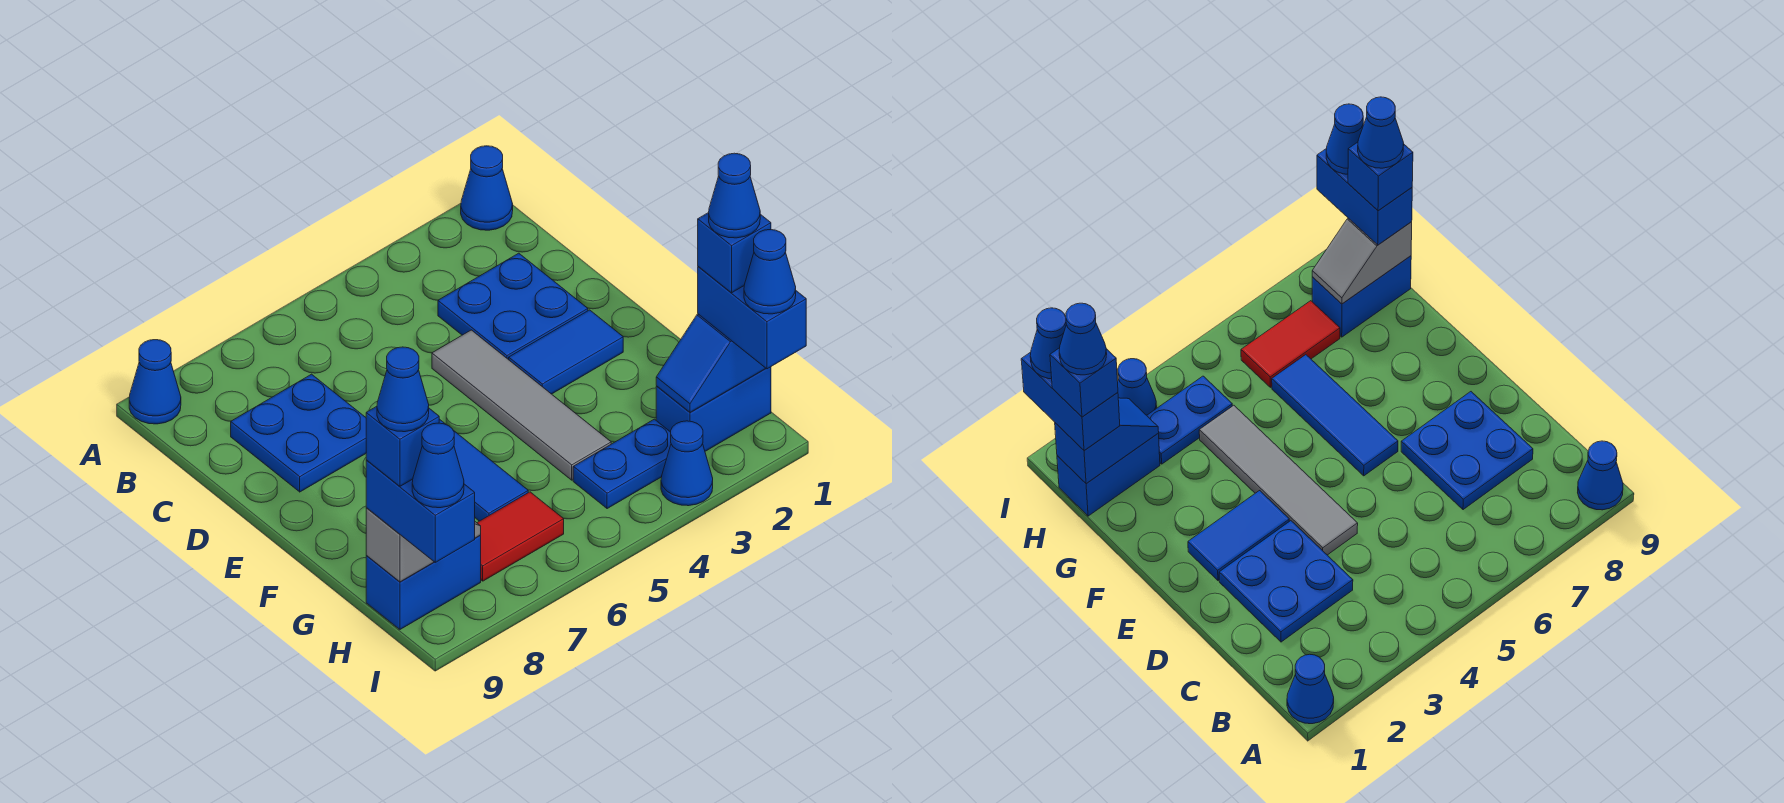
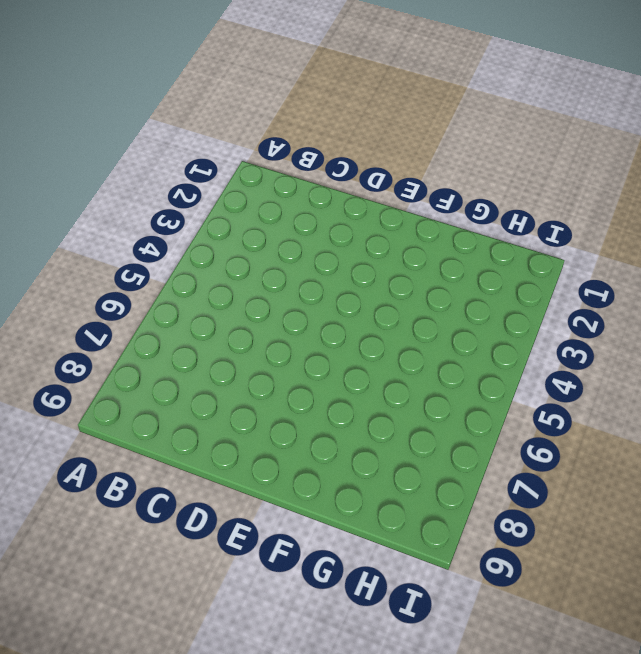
none -> blue cone A1 level 1
none -> blue cone A9 level 1
none -> blue plate C2:D3 level 1

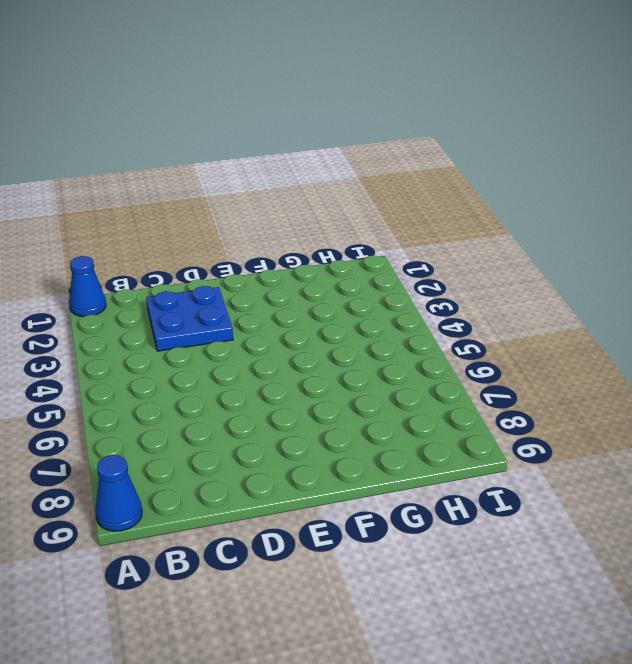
none -> blue plate C7:D8 level 1
none -> grey tile D4:G4 level 1
none -> blue tile E2:E3 level 1

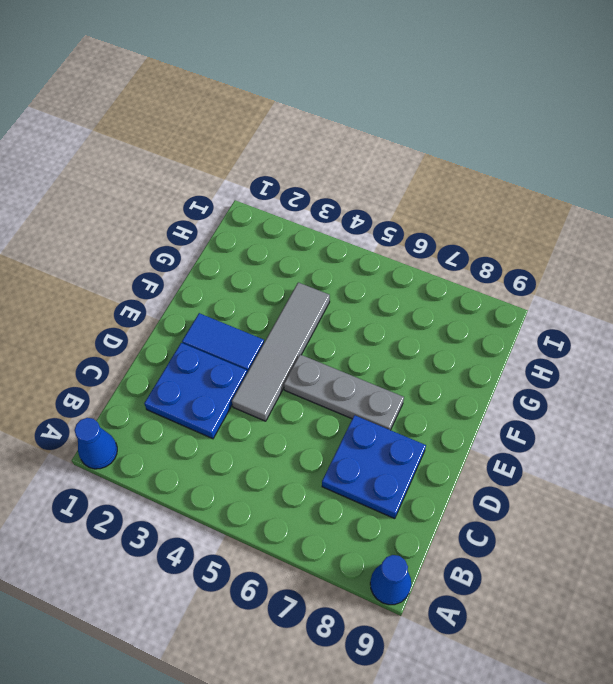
grey plate E5:E7 level 1 -> blue tile E6:G6 level 1
none -> blue brick H1:H2 level 1
none -> blue plate H3:H4 level 1
none -> red tile H6:H7 level 1

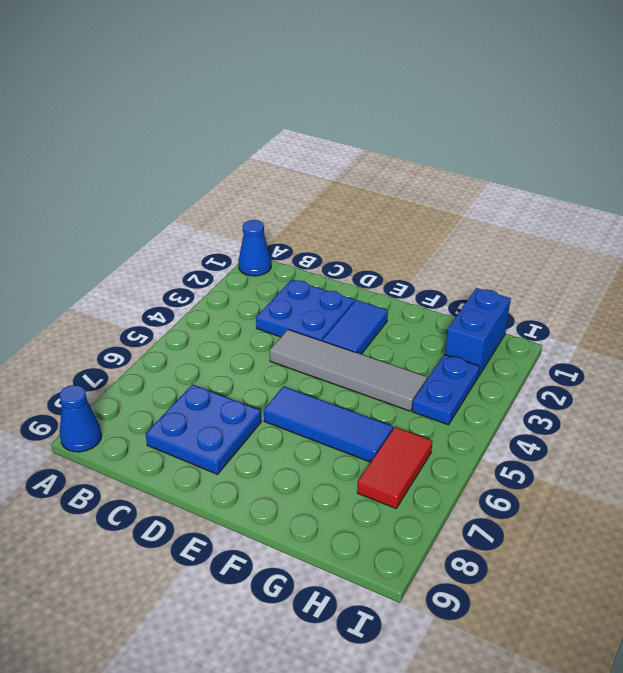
none -> blue brick H8:H9 level 1
none -> blue cone I3 level 1
none -> blue slope H1:H2 level 2 top 1

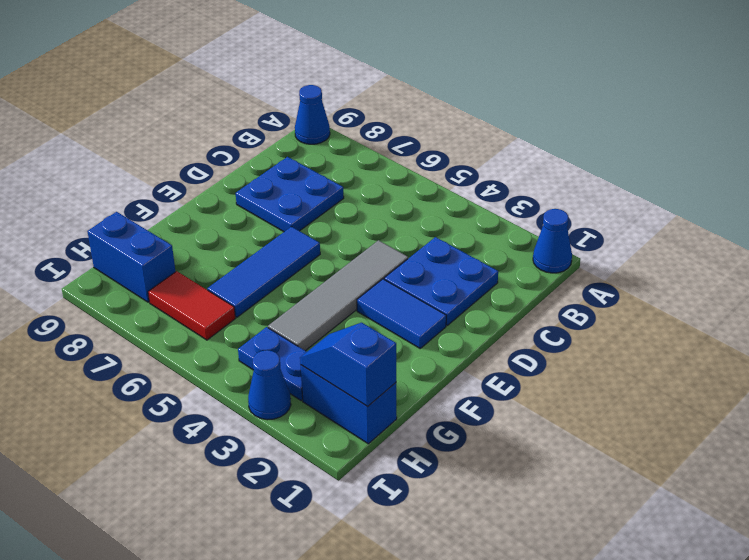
none -> grey slope H8:H9 level 2 top 9
none -> blue brick H1:I1 level 3
none -> blue brick H9:I9 level 3

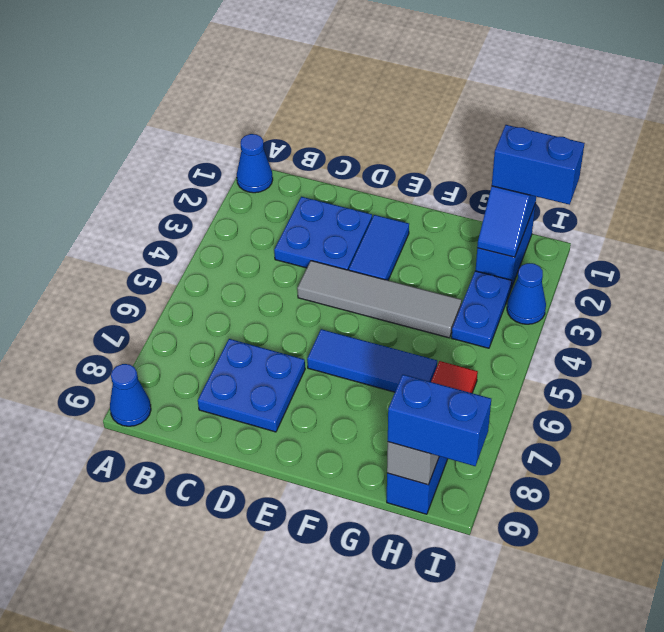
none -> blue brick H1 level 4
none -> blue brick H9 level 4
none -> blue cone I1 level 4

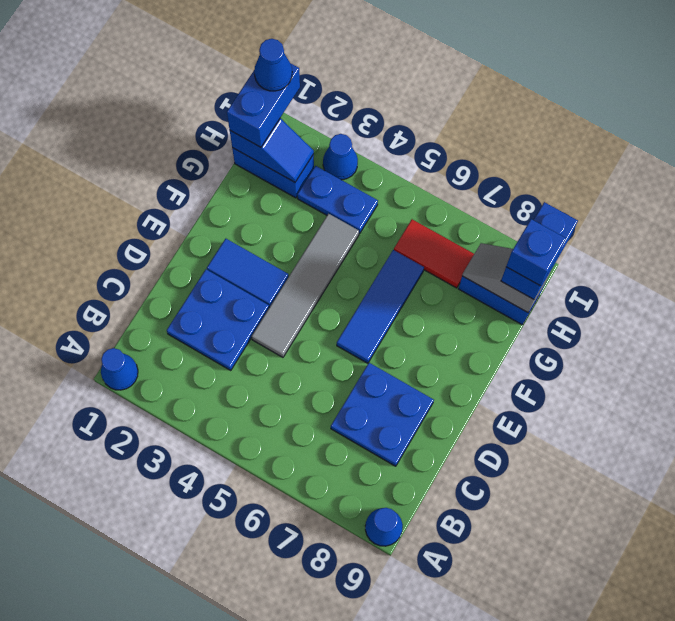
none -> blue brick H1 level 4
none -> blue cone I9 level 4
none -> blue cone H1 level 5

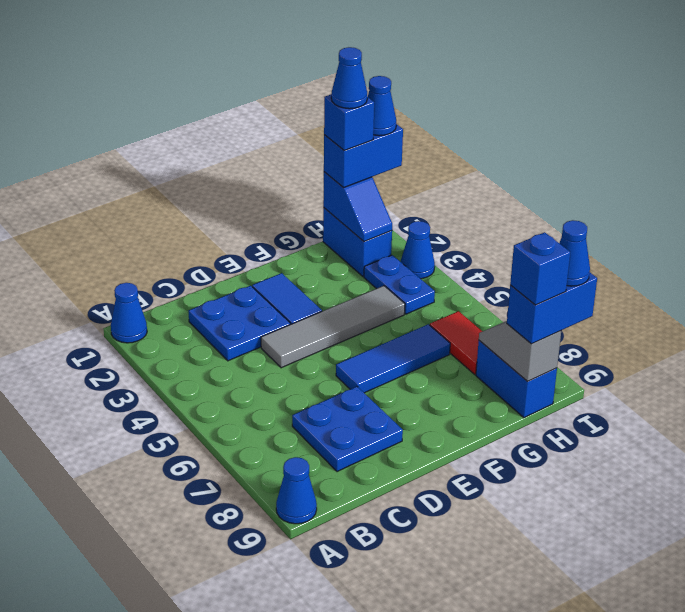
none -> blue cone H9 level 5

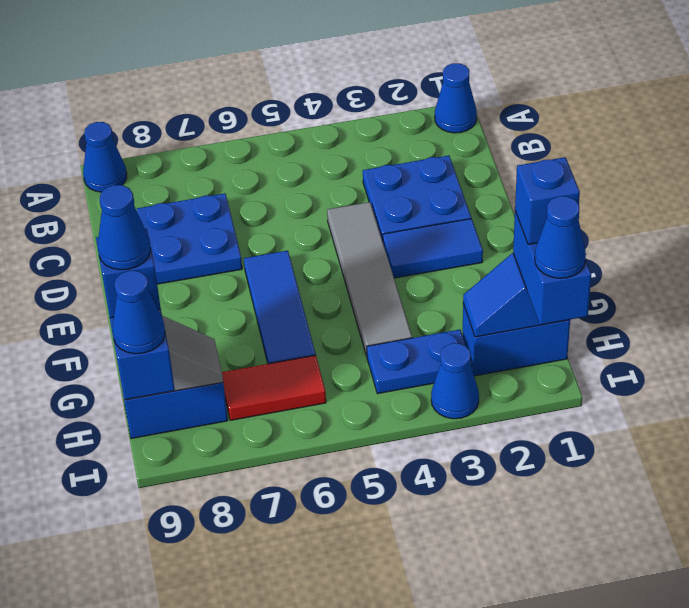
none -> blue cone H1 level 5

